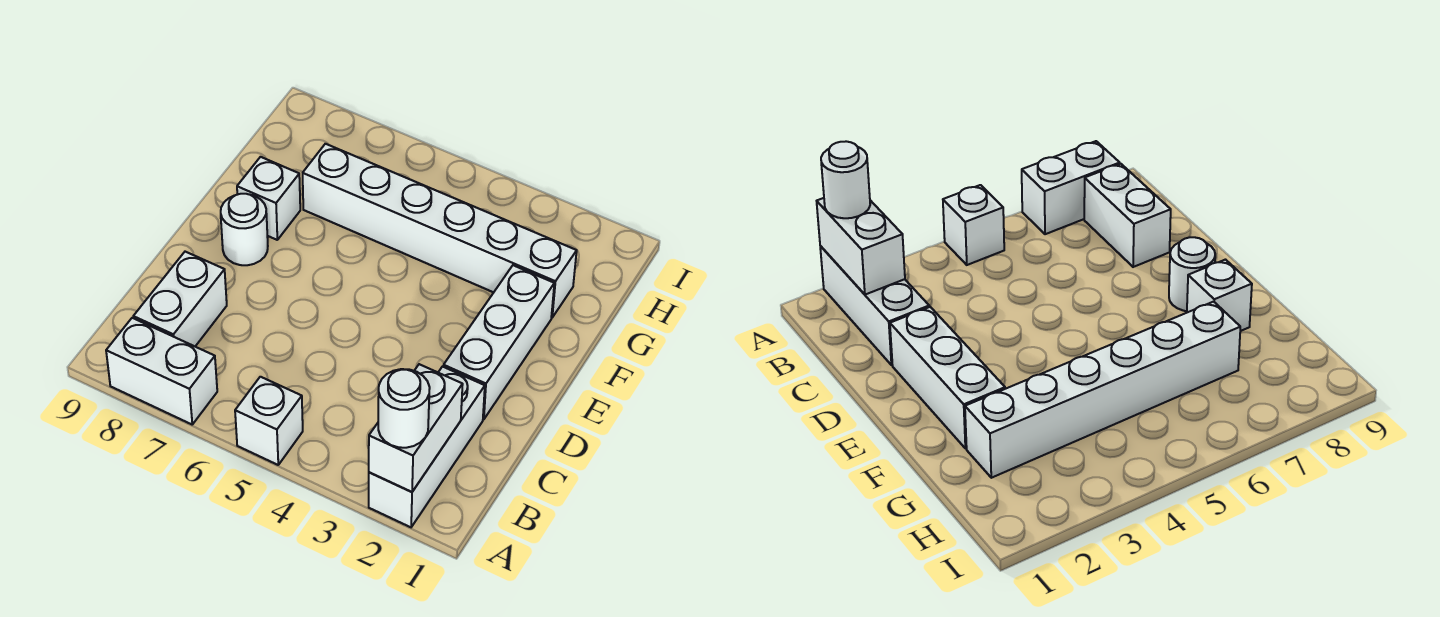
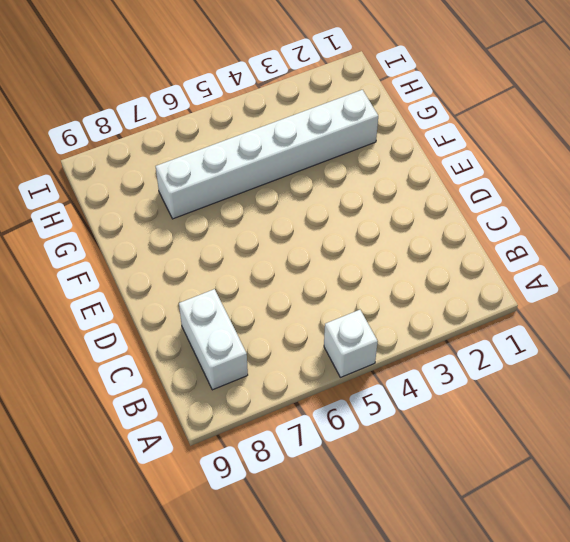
none -> white brick A2:C2 level 1
none -> white brick A7:A8 level 1

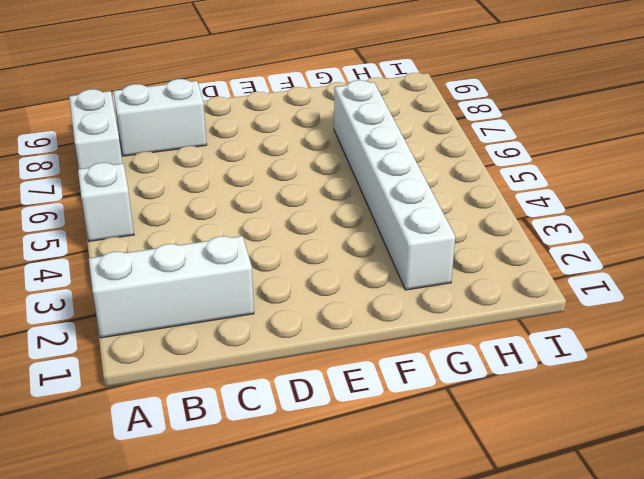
none -> white brick D2:F2 level 1
none -> white round brick E8 level 1

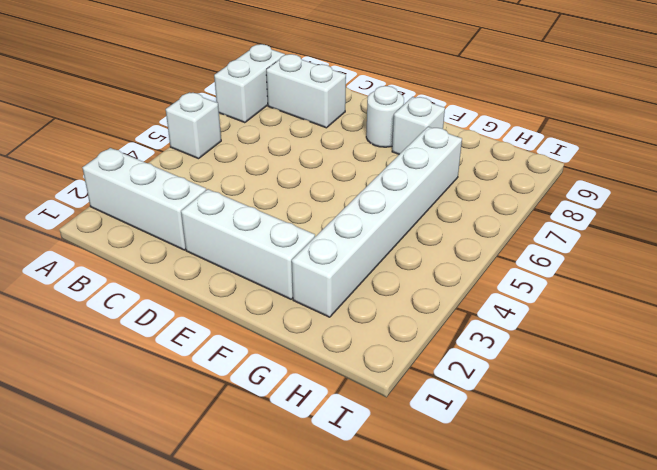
none -> white brick A2:B2 level 2
none -> white round brick A2 level 3

